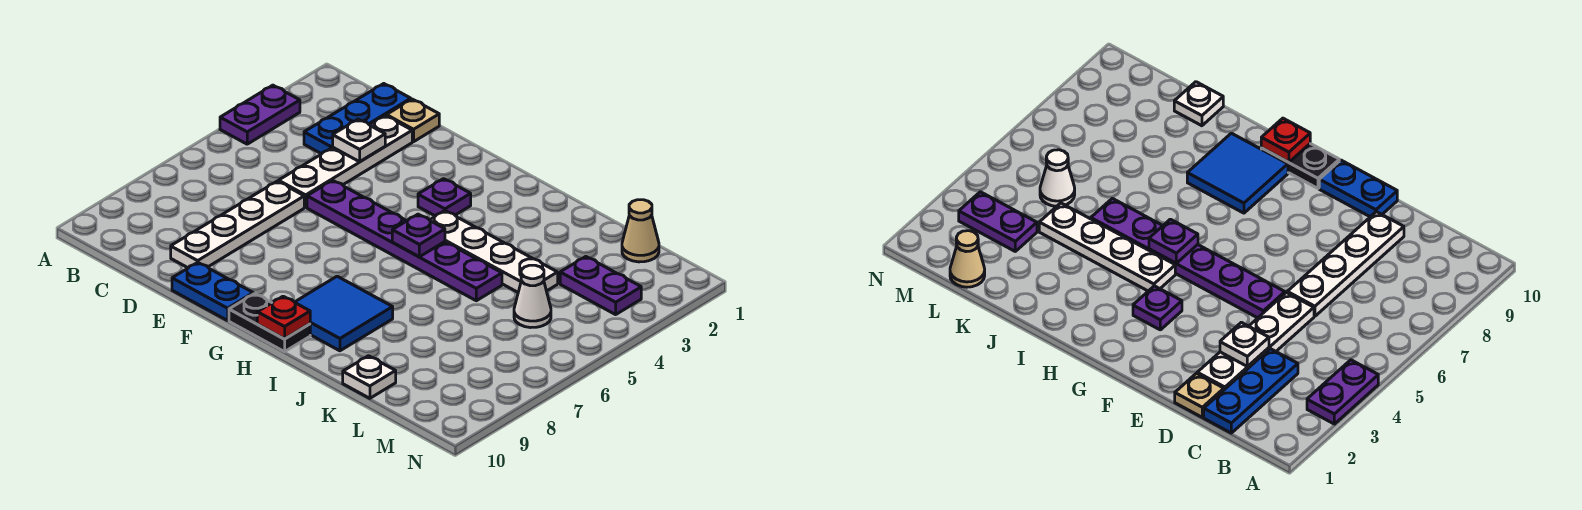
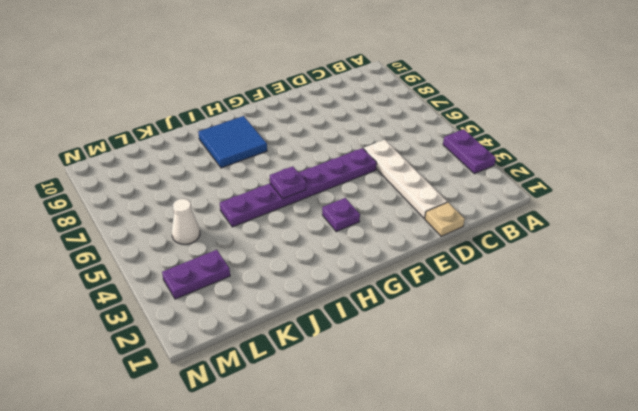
none -> blue plate C1:C3 level 1
none -> white plate D6:D9 level 1
none -> blue plate E10:F10 level 1

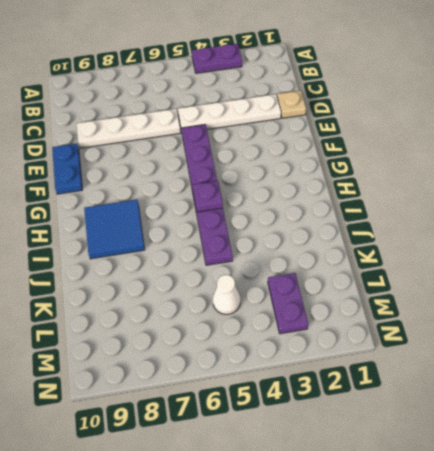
none -> blue plate C1:C3 level 1
none -> purple plate G3 level 1
none -> black plate G10:H10 level 1

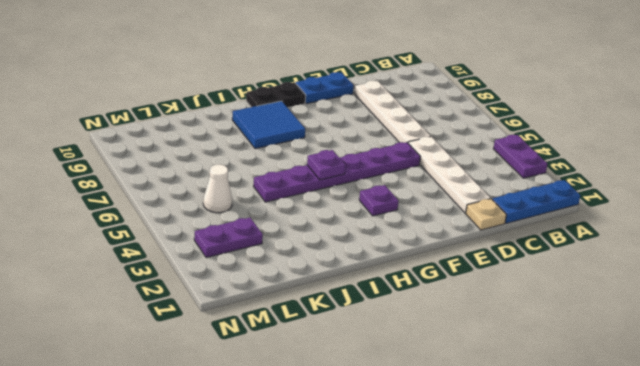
blue plate A1:C1 level 1 -> blue plate C1:C3 level 1
none -> white plate H4:K4 level 1
none -> white plate K10 level 1
none -> tan cone L1 level 1

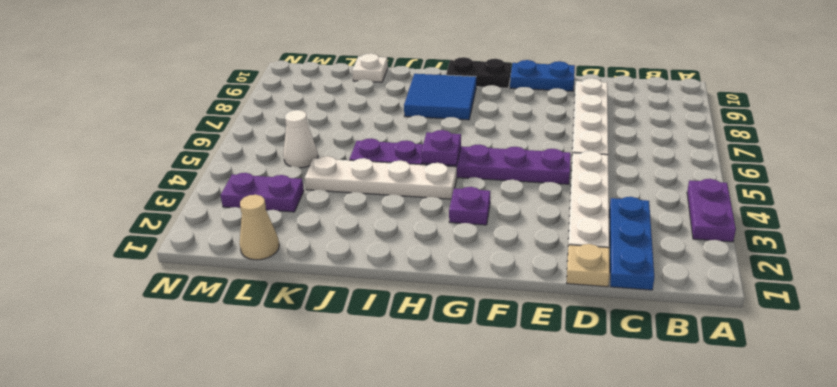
none -> white plate D3 level 2
none -> red plate H10 level 2

